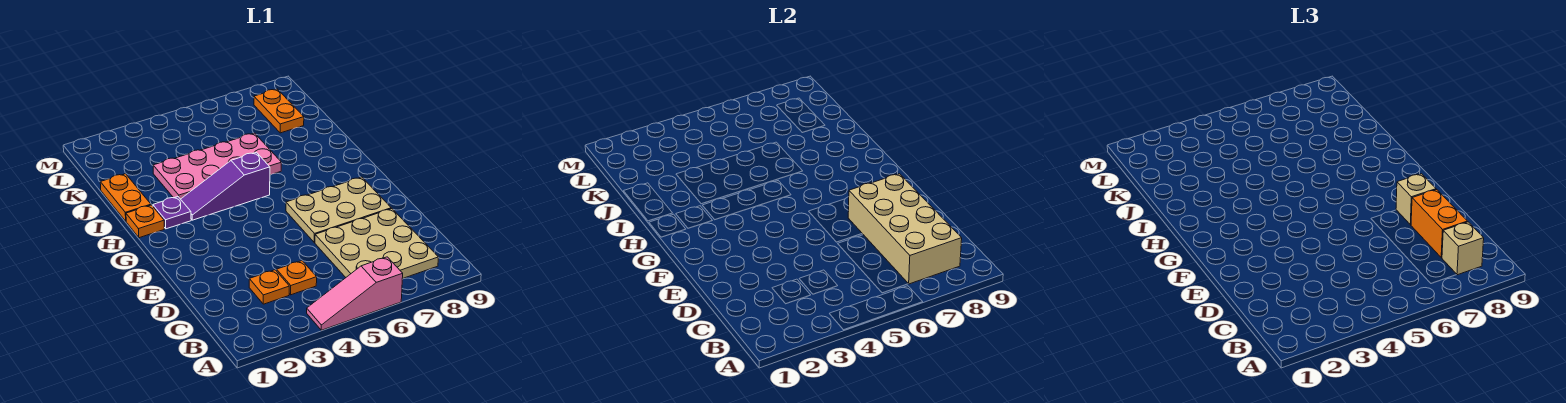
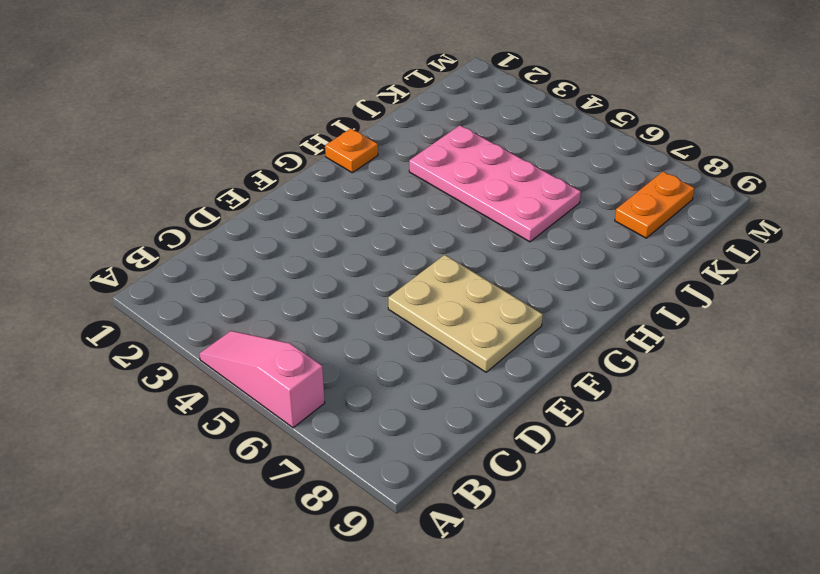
none -> tan plate B6:D8 level 1
none -> orange plate C3 level 1
none -> orange plate C4 level 1

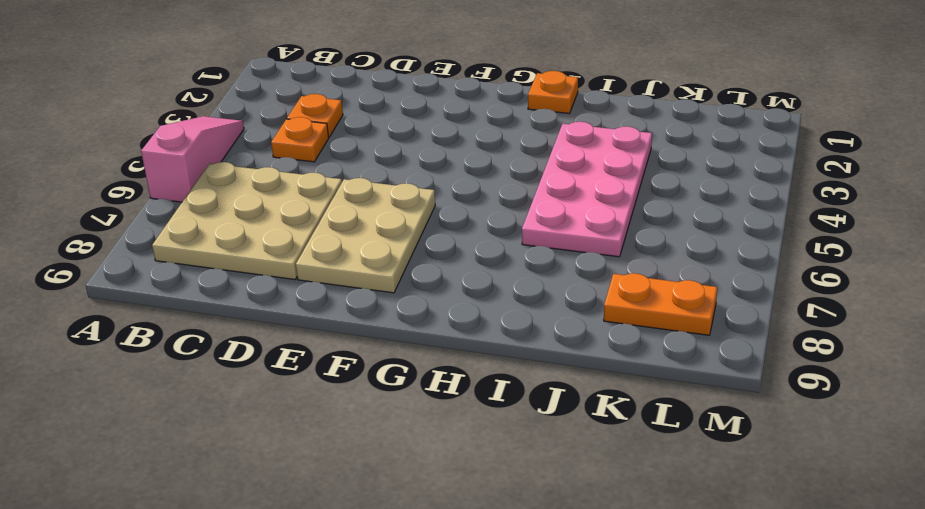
none -> purple plate H2 level 1
none -> purple slope H3:H5 level 1 top 5
none -> orange plate I1:J1 level 1

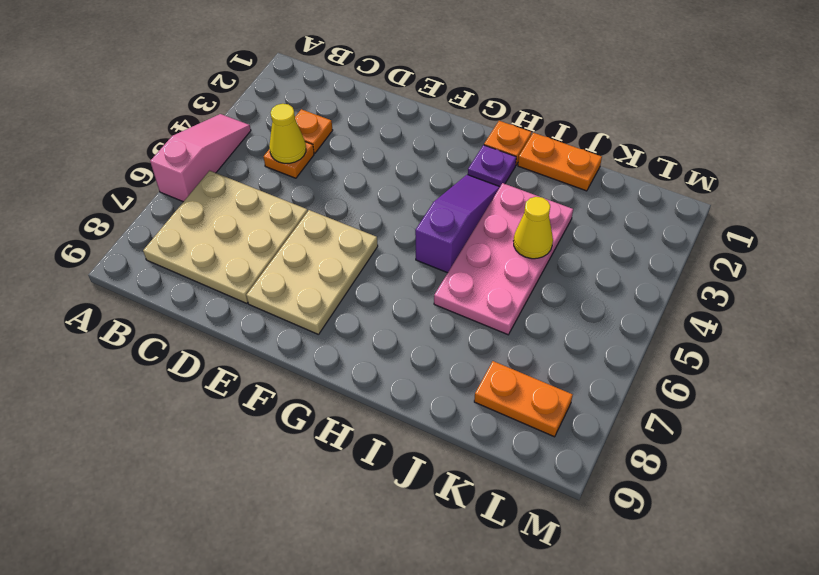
yellow cone C4 level 2 -> none
yellow cone J4 level 2 -> none
none -> tan brick B7:E8 level 2
none -> tan brick B8 level 3
none -> orange brick C8:D8 level 3

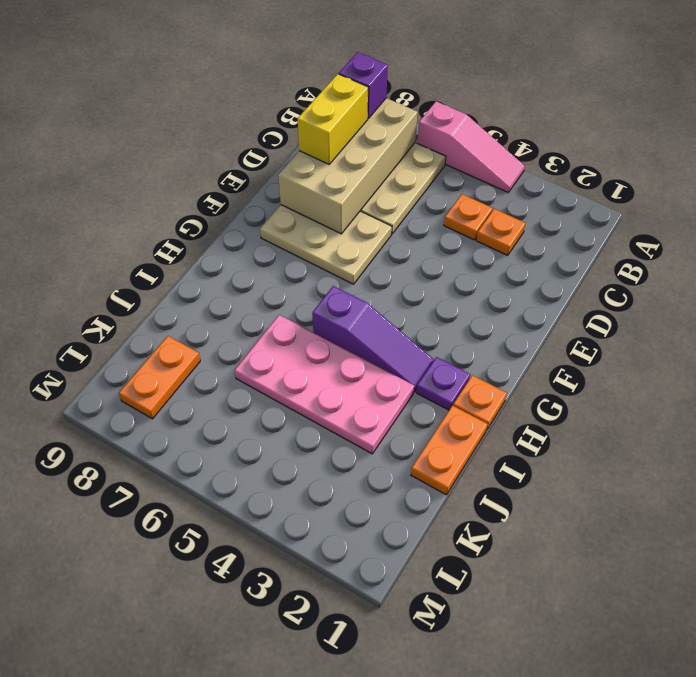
purple brick B8 level 3 -> tan brick B8 level 3
yellow brick C8:D8 level 3 -> orange brick C8:D8 level 3
none -> tan brick E8 level 3

